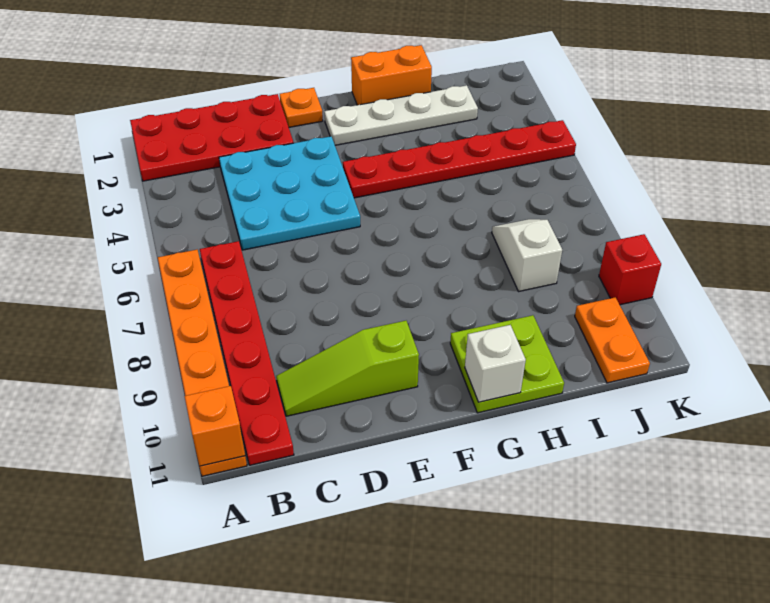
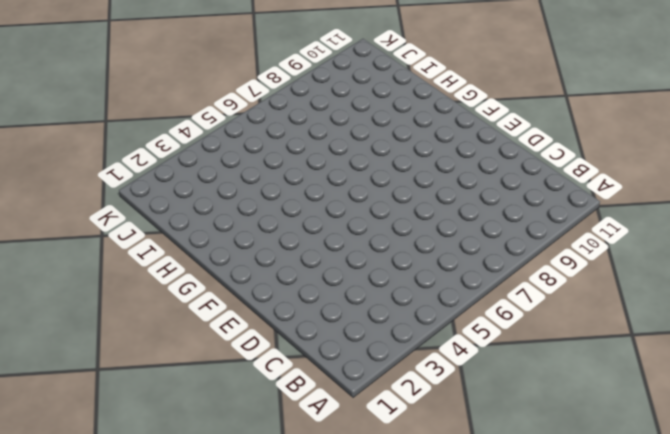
none -> red plate A1:D2 level 1
none -> orange plate A6:A11 level 1
none -> red plate B6:B11 level 1

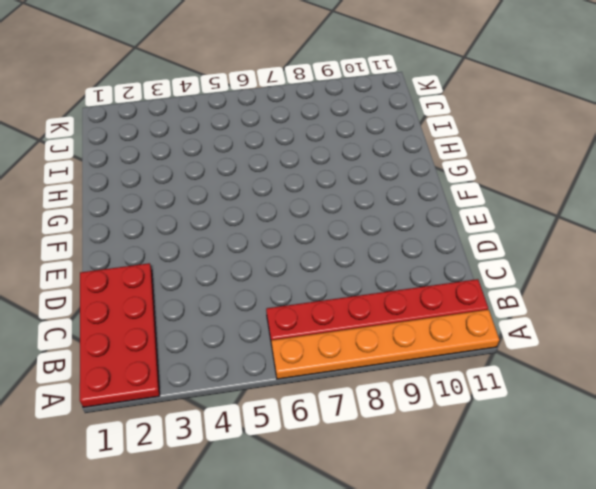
none -> cyan plate C3:E5 level 1
none -> lime slope C10:E10 level 1 top E
none -> orange plate E1 level 1

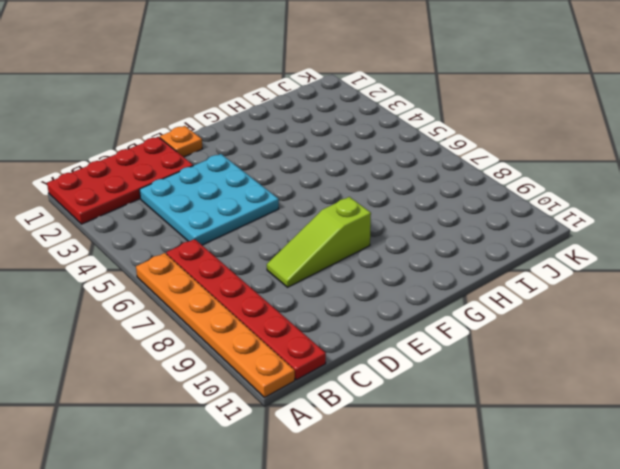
lime slope D8:F8 level 1 top F -> lime slope C10:E10 level 1 top E
none -> white plate F2:I2 level 1
none -> red plate F4:K4 level 1
none -> orange brick G1:H1 level 1

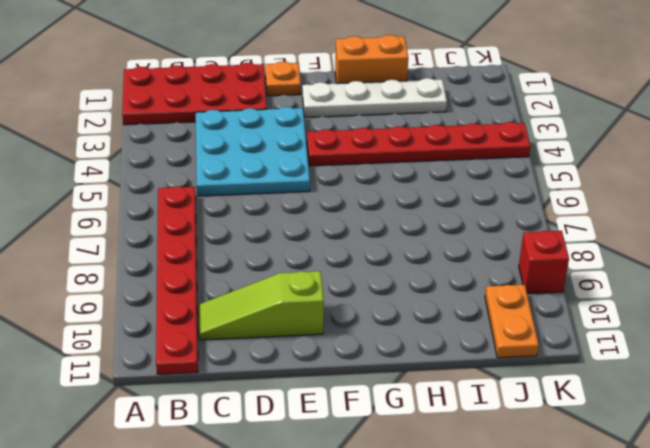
none -> orange plate A6:A11 level 1
none -> lime plate G10:H11 level 1
none -> white slope I7:I8 level 1 top 8

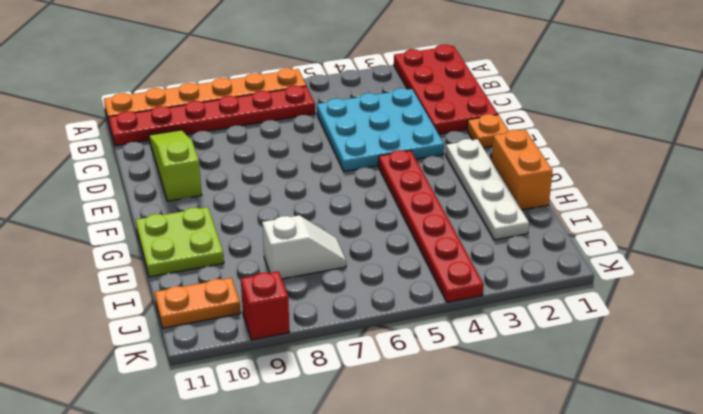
none -> orange brick A11 level 2
none -> white brick G11 level 2

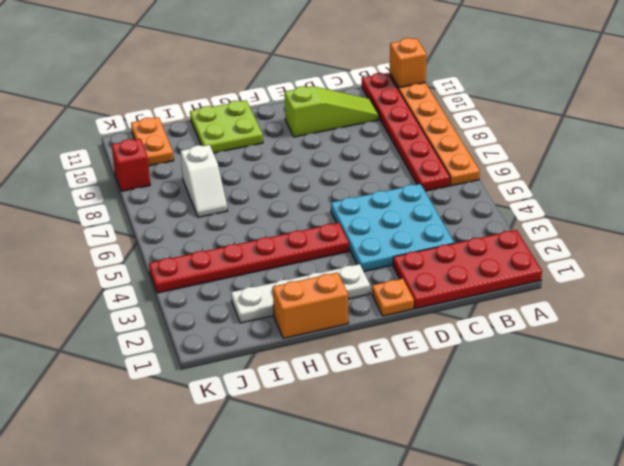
none -> white brick G11 level 2

